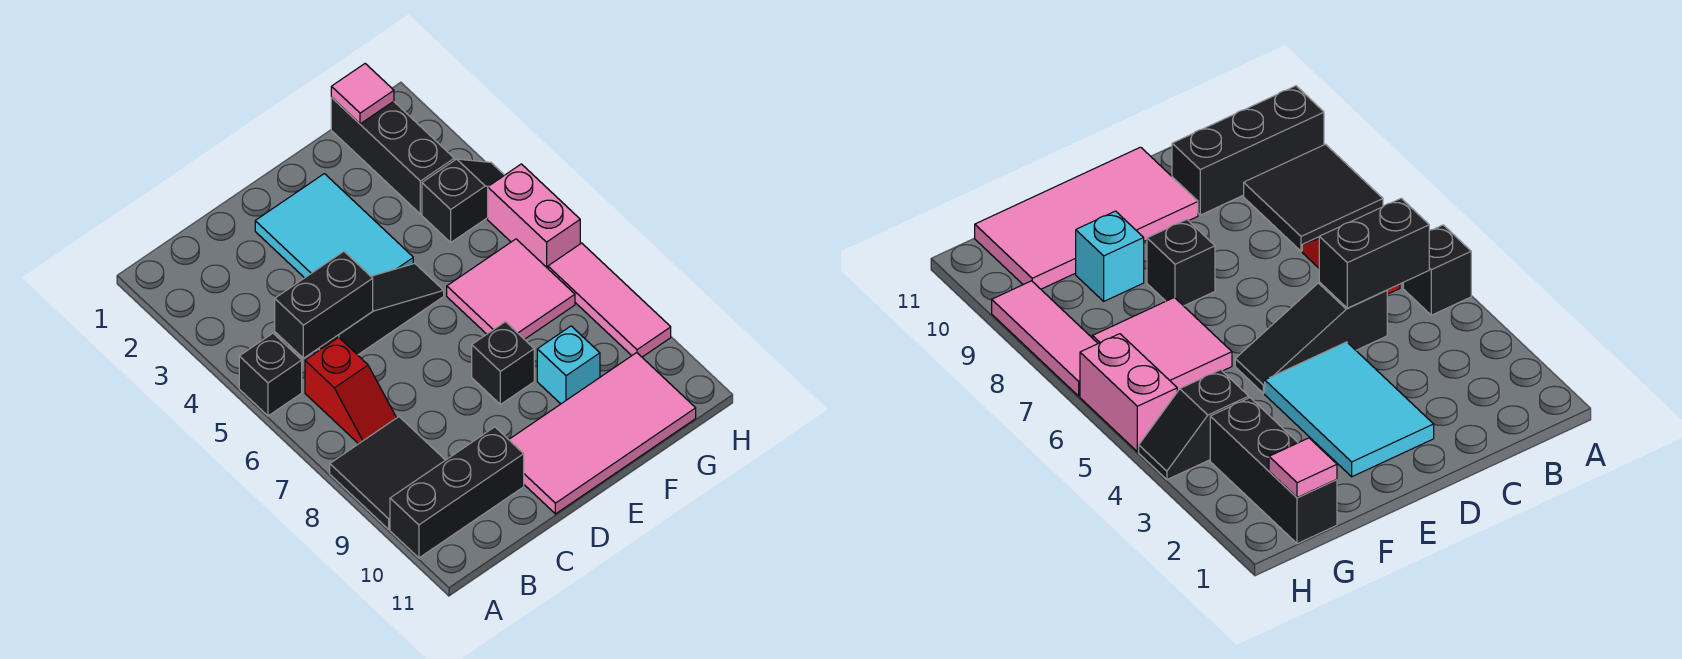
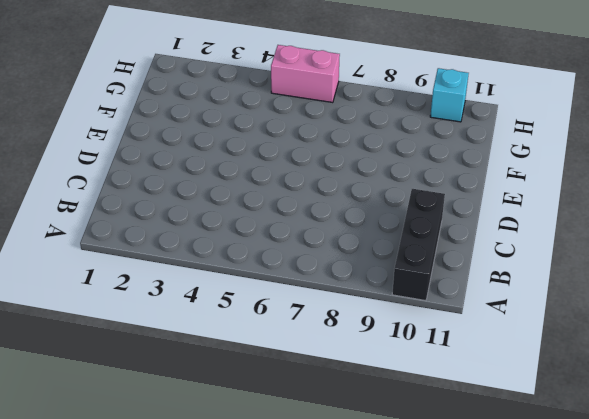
cyan brick H10 level 1 -> cyan brick F9 level 1
none -> black brick A5 level 1
none -> black tile A8:B9 level 1
none -> red slope B6:B7 level 1 top 6

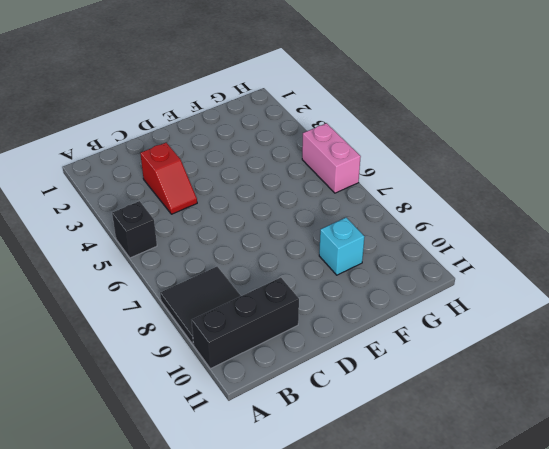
red slope C3:C4 level 1 top 3 -> red slope B6:B7 level 1 top 6
none -> black slope C5:E5 level 1 top C
none -> cyan tile D2:E4 level 1
none -> pink tile D10:G11 level 1

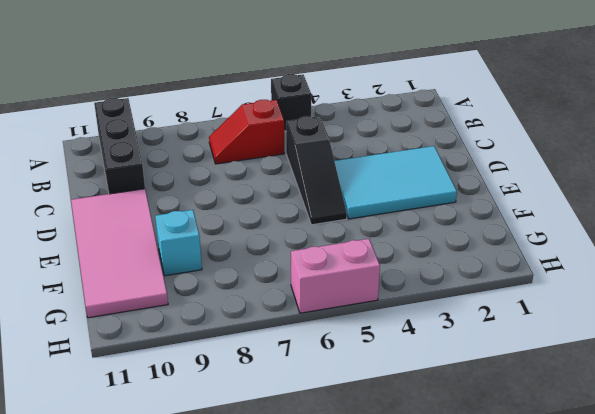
none -> black tile A8:B9 level 1
none -> black brick E8 level 1
none -> pink tile F6:G7 level 1

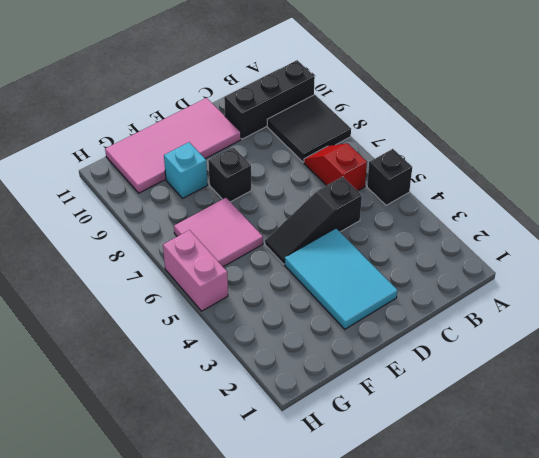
none -> black brick G1:G3 level 1
none -> black slope G4:H4 level 1 top G
none -> pink tile H7:H9 level 1

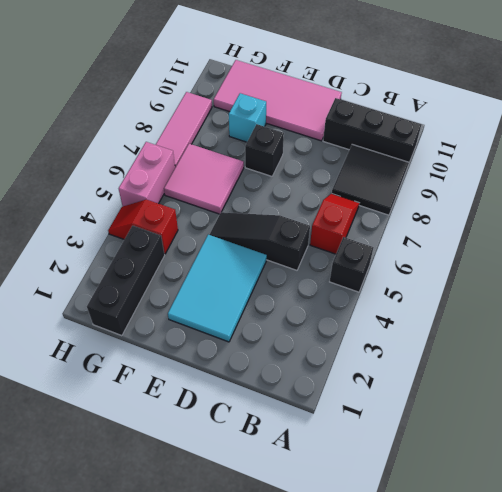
red slope G4:H4 level 1 top G -> black slope G4:H4 level 1 top G
none -> black brick B5:C5 level 2
none -> pink tile G1 level 2

